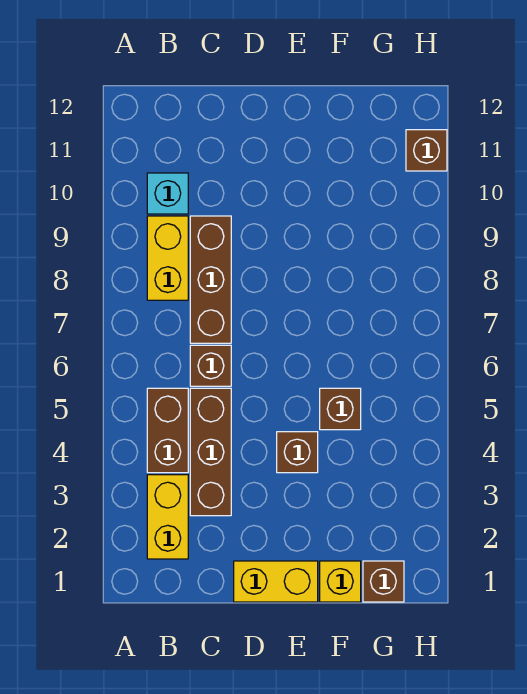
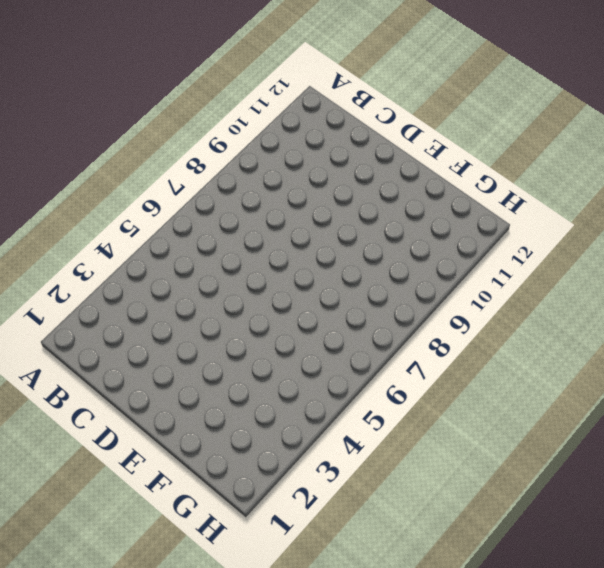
none -> yellow brick B2:B3 level 1
none -> brown brick B4:B5 level 1
none -> yellow brick B8:B9 level 1

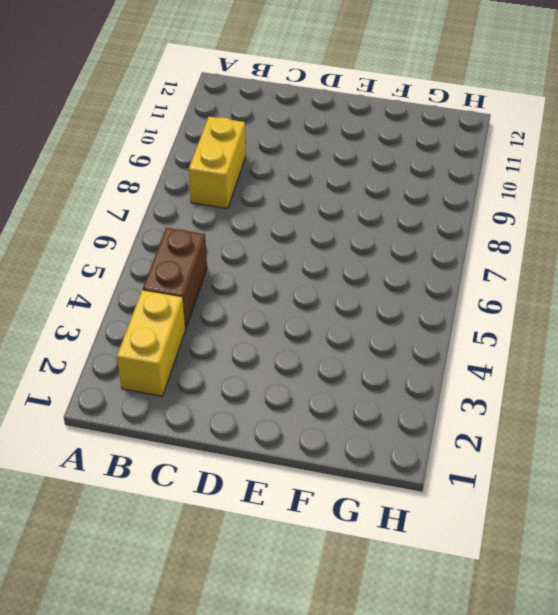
none -> cyan brick B10 level 1
none -> brown brick C3:C5 level 1
none -> brown brick C6 level 1

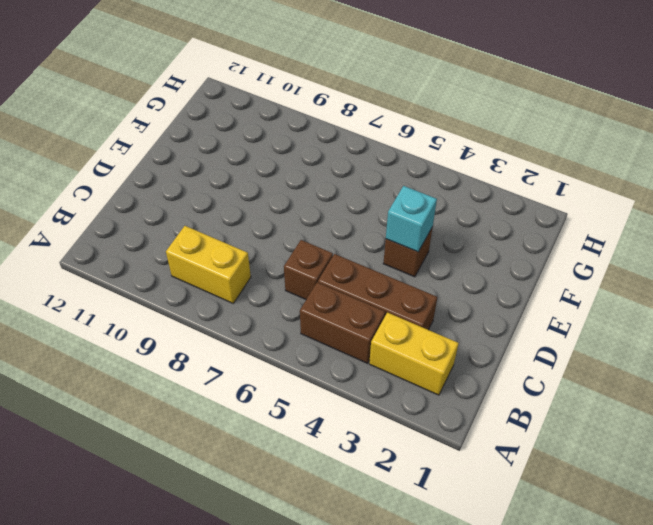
cyan brick E4 level 2 -> cyan brick B10 level 1
none -> brown brick C7:C9 level 1
none -> yellow brick D1:E1 level 1
none -> yellow brick F1 level 1

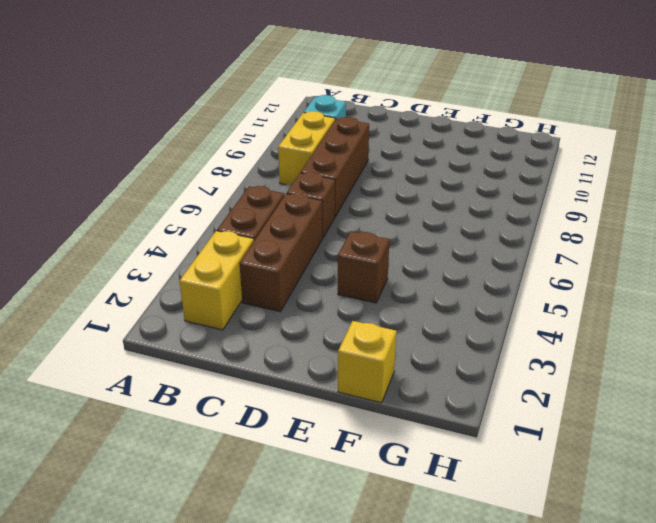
none -> yellow brick D1:E1 level 1
none -> brown brick F5 level 1
none -> brown brick G1 level 1

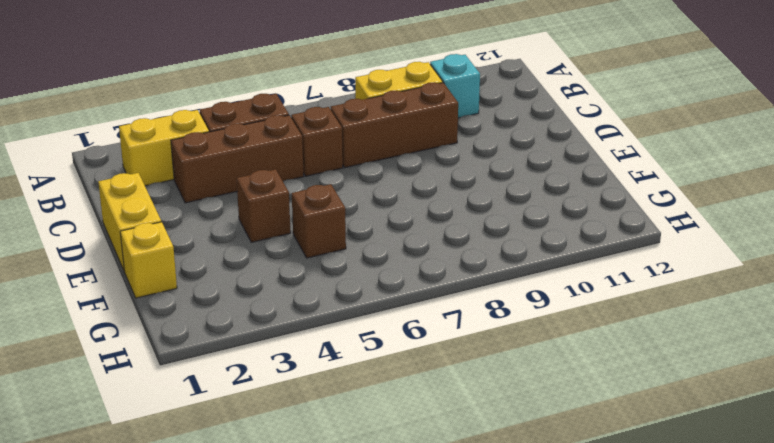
none -> brown brick G1 level 1
none -> brown brick H11 level 1

